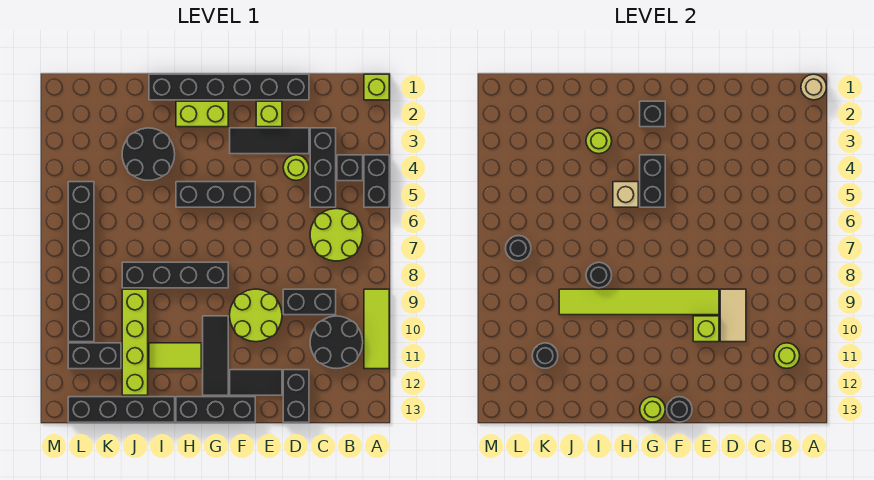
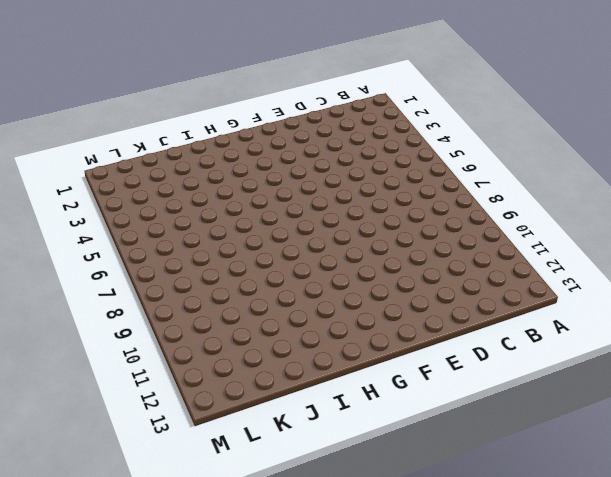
none -> lime brick A1 level 1
none -> black brick A4:A5 level 1
none -> lime tile A9:A11 level 1
none -> black brick B4 level 1

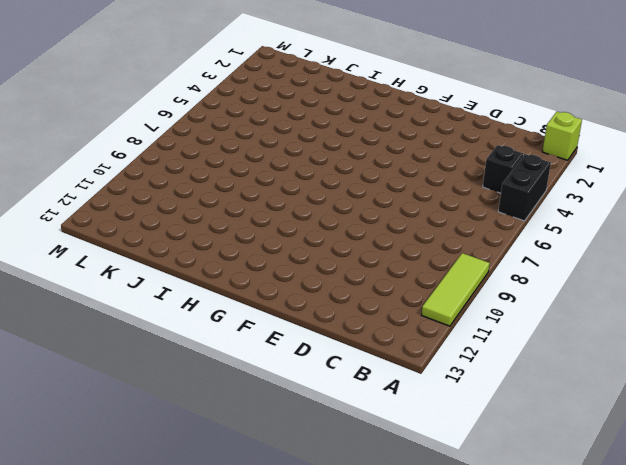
none -> lime round brick B6:C7 level 1
none -> black round brick B10:C11 level 1
none -> black brick C3:C5 level 1
none -> black brick C9:D9 level 1

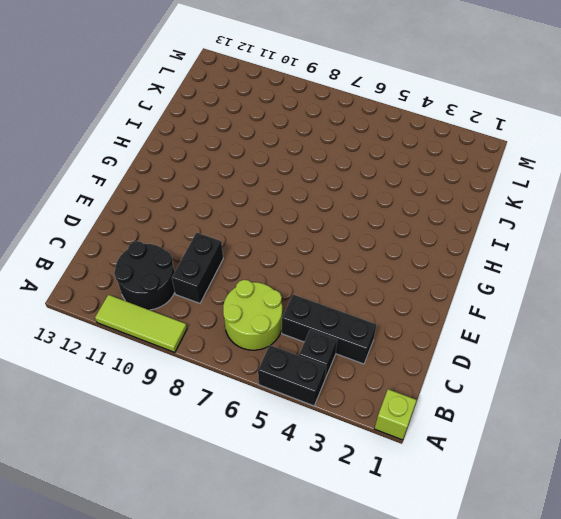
none -> black brick D1:I1 level 1
none -> black tile D3:F3 level 1
none -> lime round brick D4 level 1
none -> black brick D12:D13 level 1

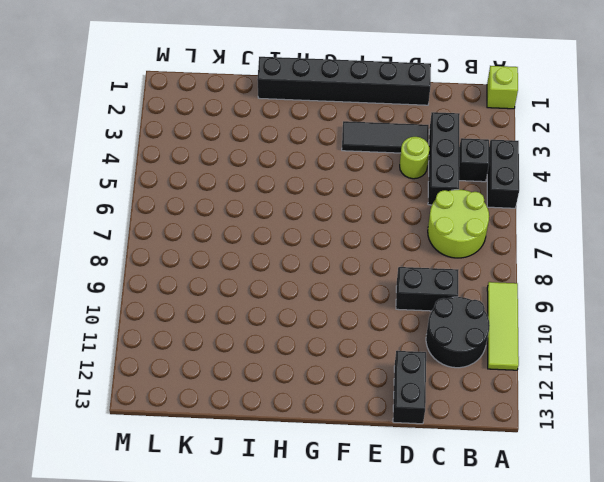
none -> lime brick E2 level 1
none -> lime round brick E9:F10 level 1
none -> black tile E12:F12 level 1
none -> black brick F5:H5 level 1

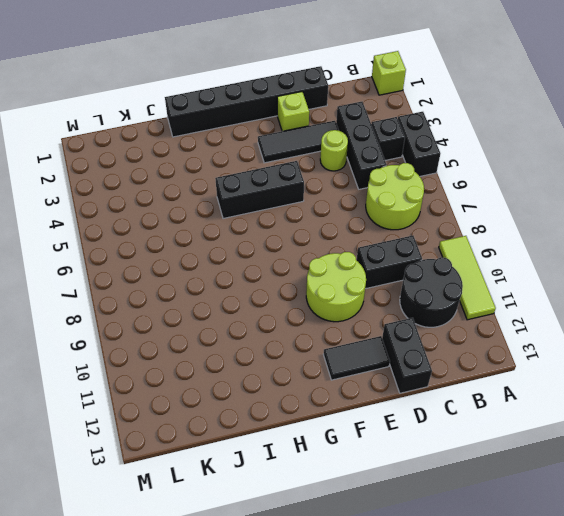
none -> black brick F13:H13 level 1
none -> lime brick G2:H2 level 1
none -> black brick G8:J8 level 1
none -> black tile G10:G12 level 1

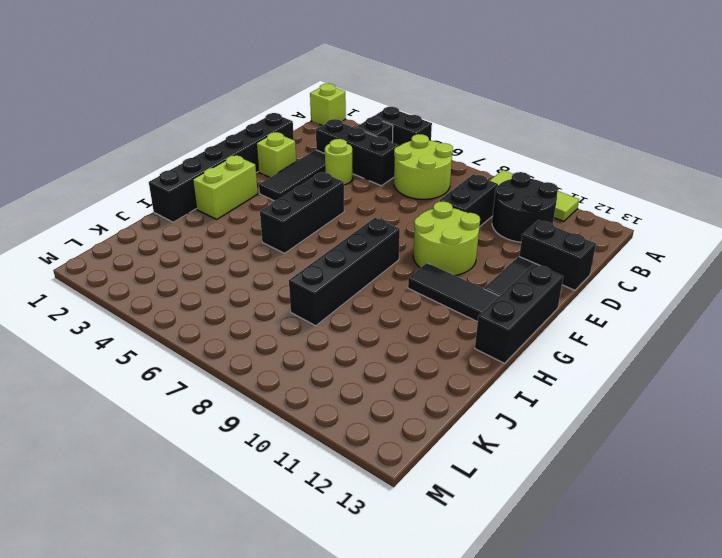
none -> lime tile H11:I11 level 1
none -> black round brick I3:J4 level 1
none -> black brick I13:L13 level 1
none -> lime brick J9:J12 level 1

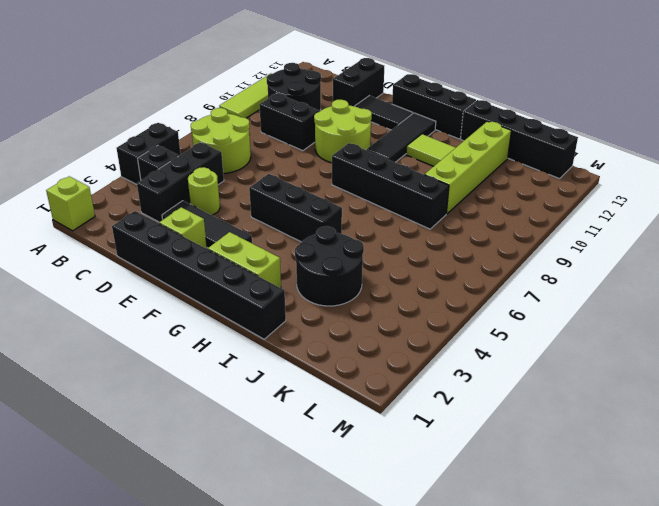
none -> black brick K11:L11 level 1
none -> black brick L5:L10 level 1
none -> tan round brick A1 level 2
none -> lime round brick B11 level 2

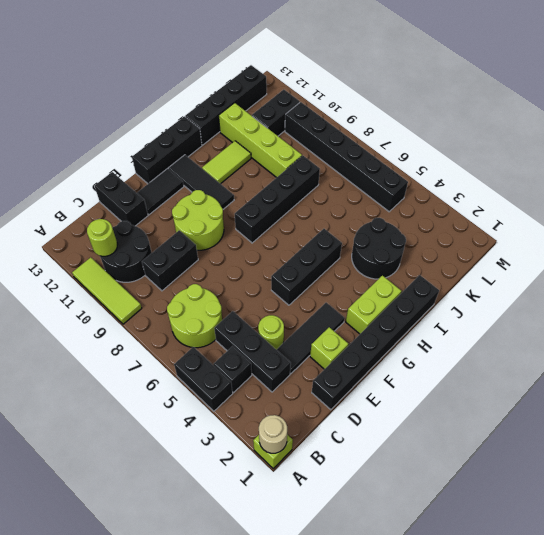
none -> tan tile D9:D10 level 2
none -> lime tile E9:J9 level 2
none -> lime brick E10 level 2
none -> black round brick F13 level 2

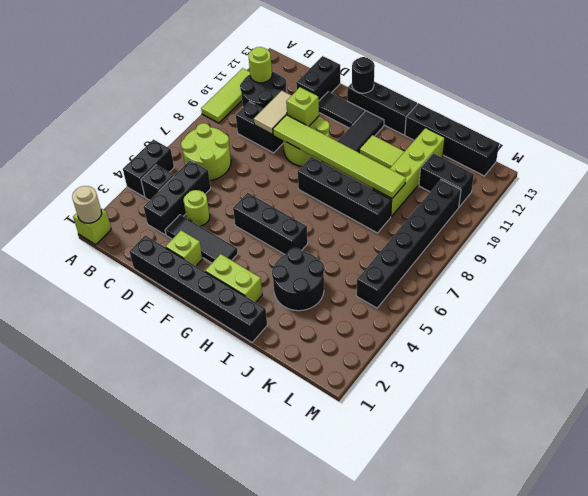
none -> black brick G2 level 2
none -> black brick G4:G5 level 2
none -> lime round brick G13 level 2
none -> tan brick H5 level 2

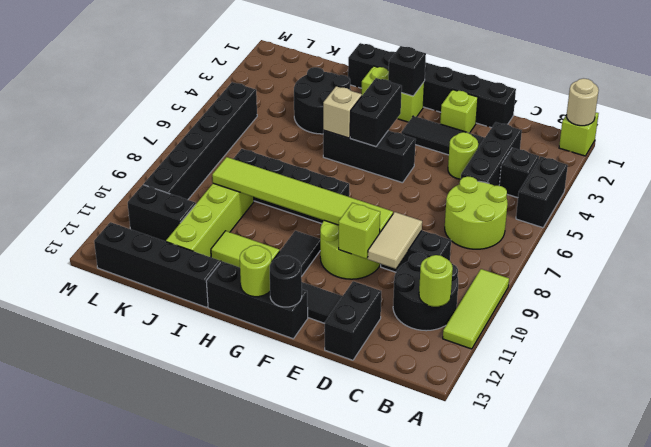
none -> lime round brick I3 level 2
none -> black round brick I8 level 2
none -> black round brick K11 level 2
none -> black round brick L7 level 2

